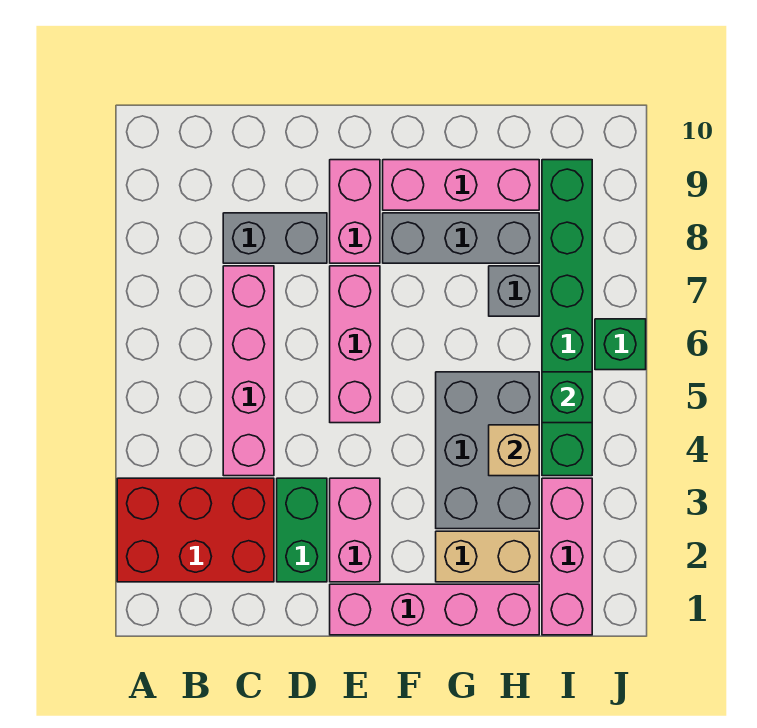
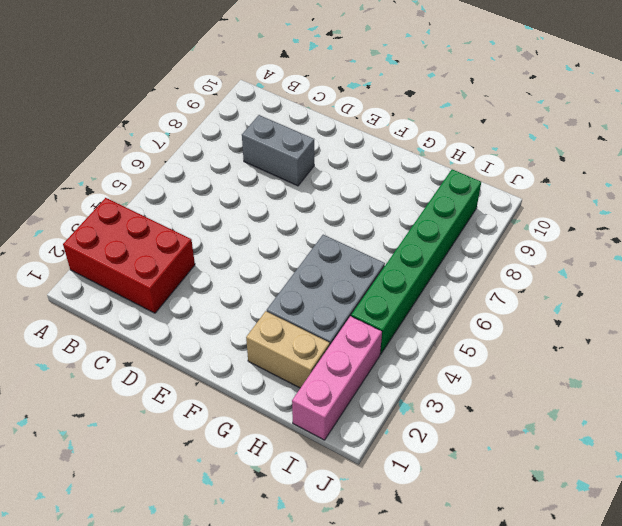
none -> pink brick C4:C7 level 1
none -> green brick D2:D3 level 1
none -> pink brick E1:H1 level 1

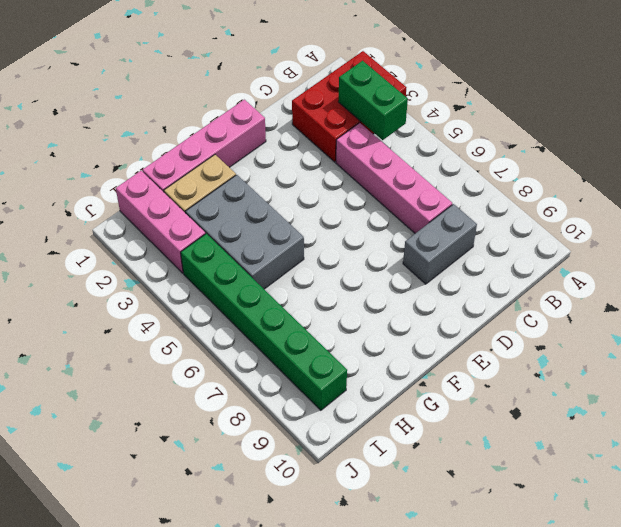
green brick B3:B4 level 2 -> green brick D2:D3 level 1
none -> pink brick E2:E3 level 1
none -> pink brick E5:E7 level 1
none -> pink brick E8:E9 level 1

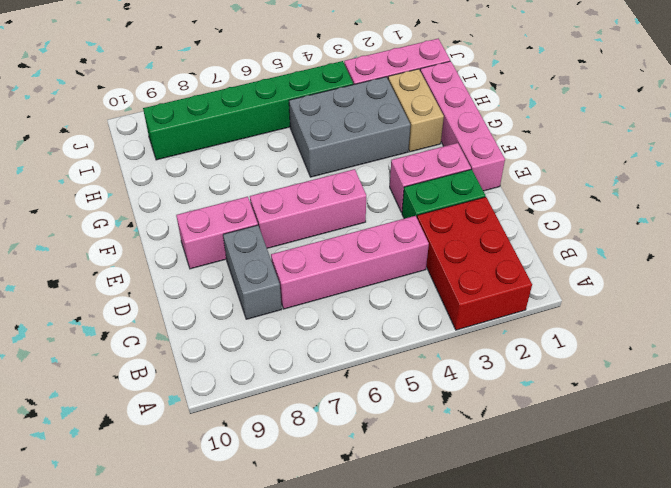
none -> grey brick F8:H8 level 1
none -> pink brick F9:H9 level 1
none -> grey brick H7 level 1

